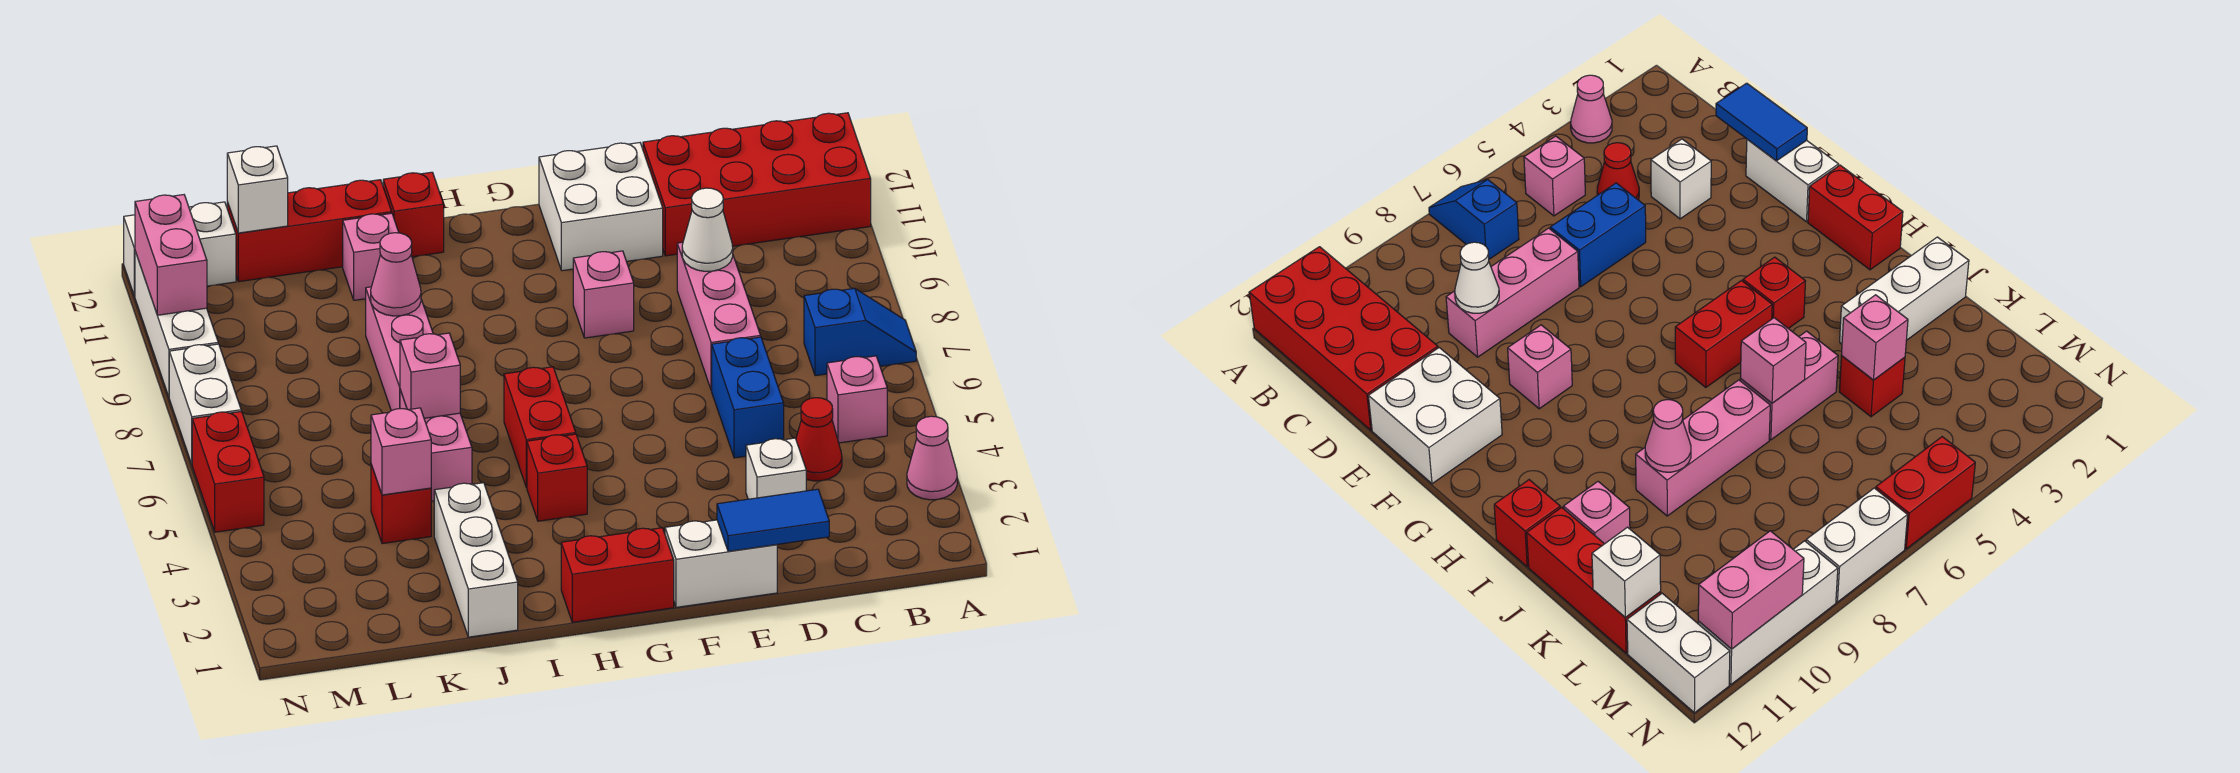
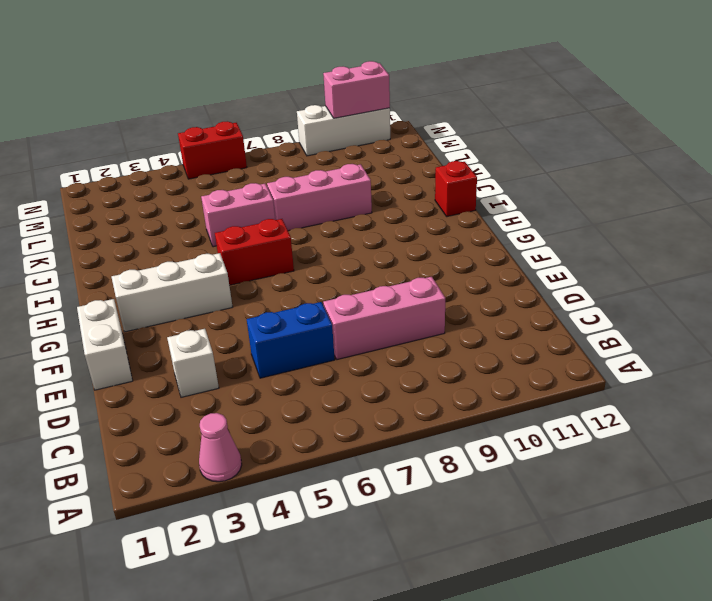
white brick G2:G4 level 1 -> white brick J1:J3 level 1
none -> blue slope A7:B7 level 1 top B
none -> red brick A11:D12 level 1
none -> pink brick B5 level 1
none -> red cone C4 level 1

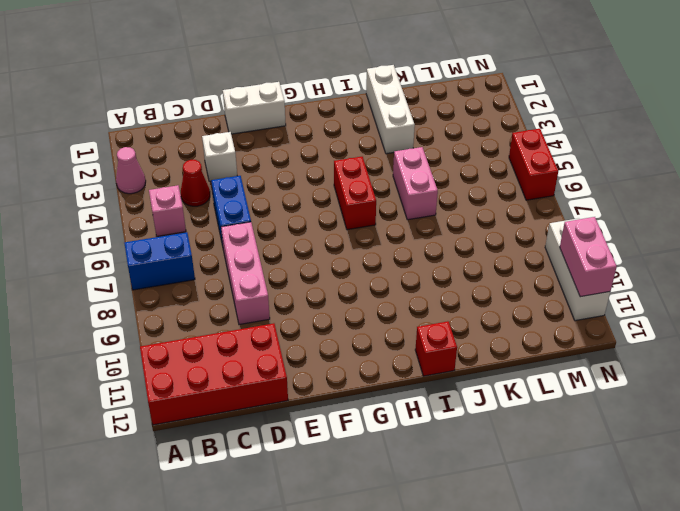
blue brick A7:B7 level 1 -> blue slope A7:B7 level 1 top B
none -> white brick E11:F12 level 1
none -> pink brick F9 level 1
none -> red brick G1:H1 level 1
none -> red brick H4 level 1

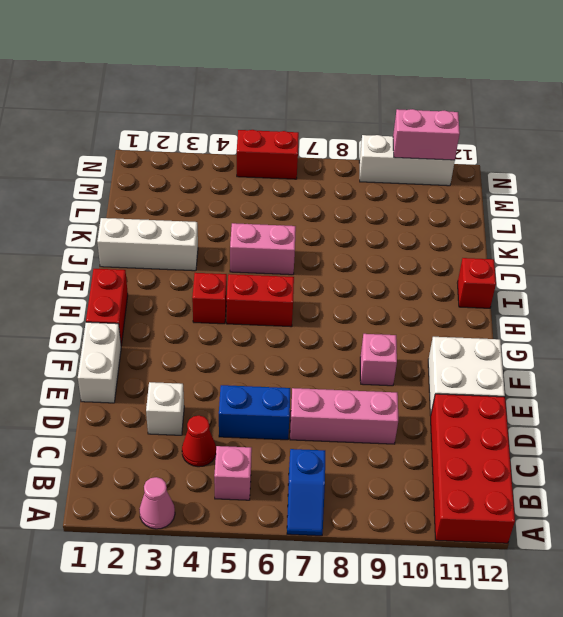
none -> pink brick J7:J9 level 1
none -> pink brick J11 level 1
none -> red brick J12:L12 level 1
none -> red brick K4 level 1

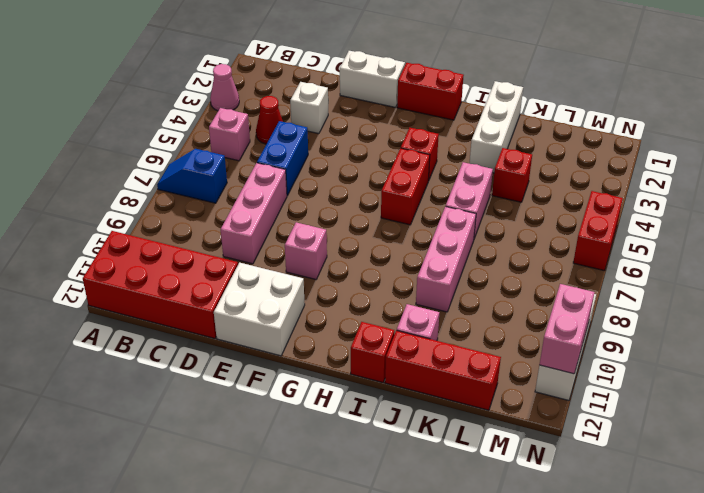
none -> white brick M12:N12 level 1
none -> white brick N7:N8 level 1
none -> blue tile D1:E1 level 2
none -> white cone D9 level 2

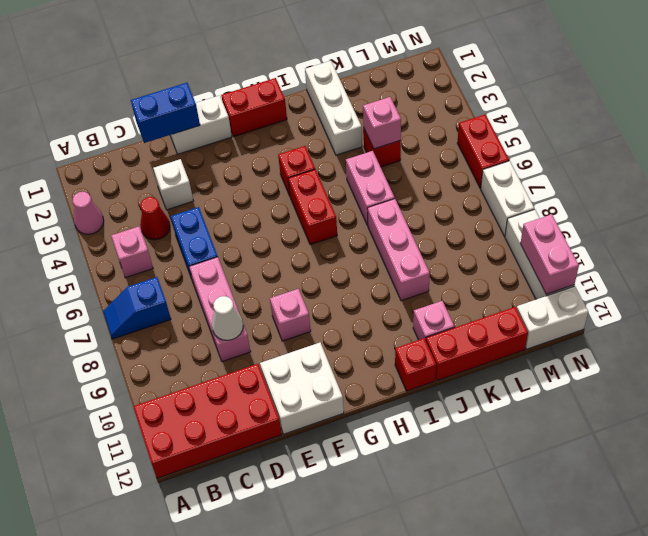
blue brick D1:E1 level 2 -> blue tile D1:E1 level 2
none -> pink brick J6 level 2
none -> pink cone J9 level 2
none -> white brick L12 level 2

